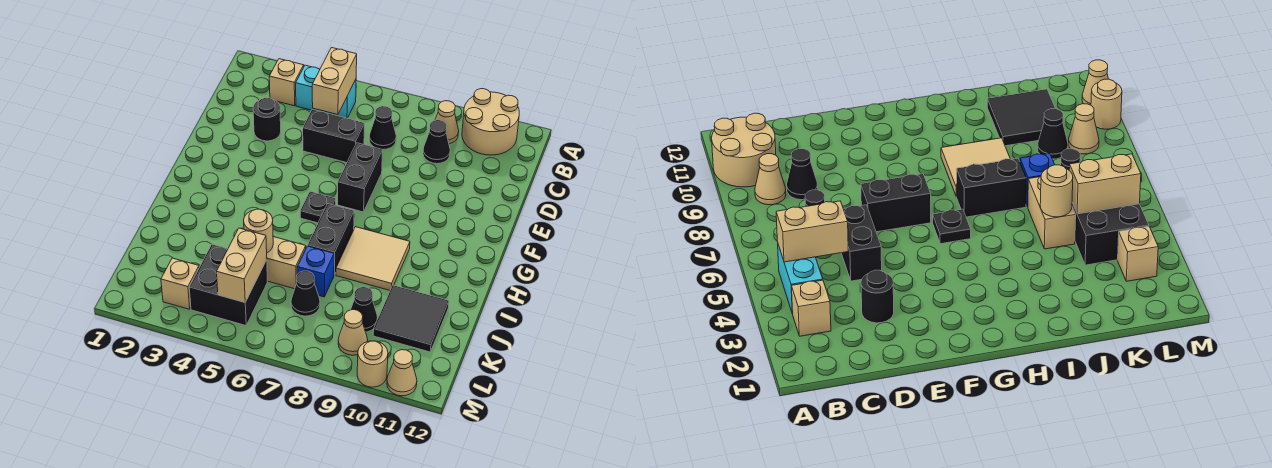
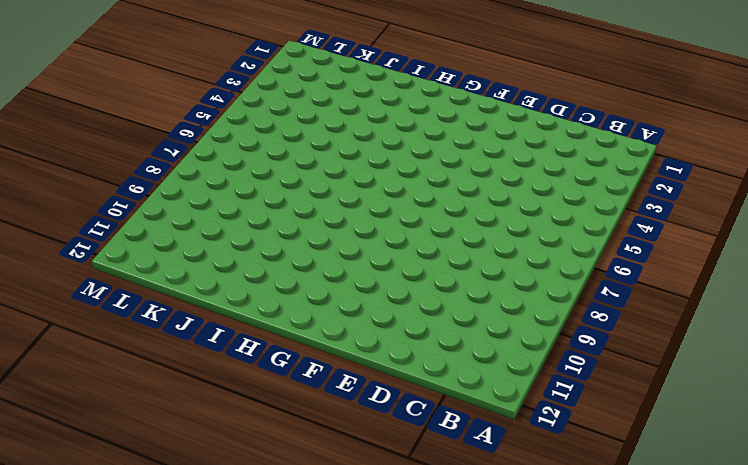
none -> tan round brick A10:B11 level 1
none -> tan brick B3 level 1
none -> cyan brick B4:B5 level 1

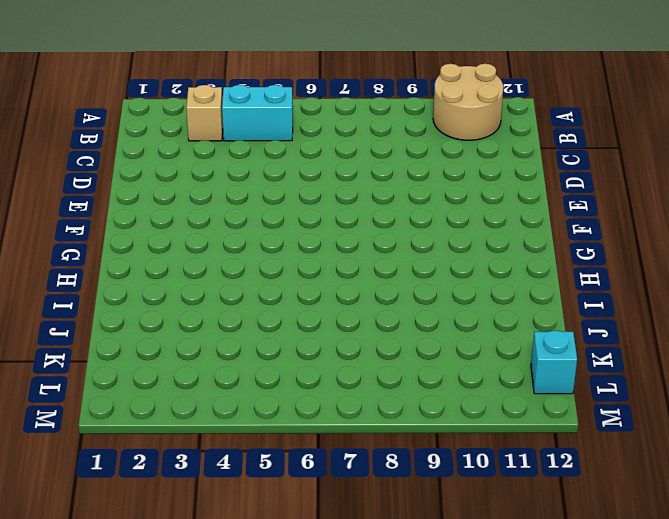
cyan brick L12 level 1 -> none
none -> tan cone B9 level 1
none -> black cone C7 level 1
none -> black cone C9 level 1

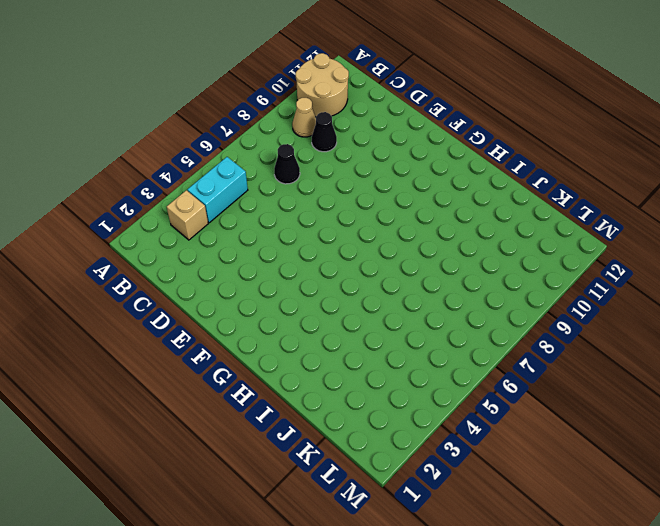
none -> black round brick D3 level 1
none -> black brick D5:D6 level 1
none -> black brick E7:F7 level 1

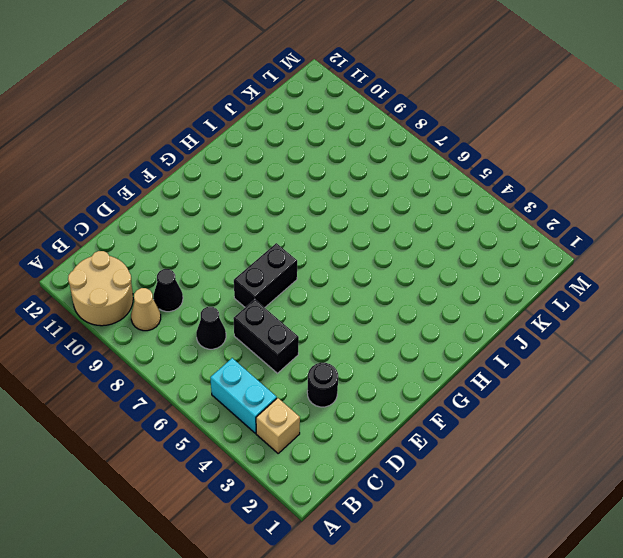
none -> black plate G6 level 1
none -> black brick H7:I7 level 1
none -> tan tile H8:I9 level 1

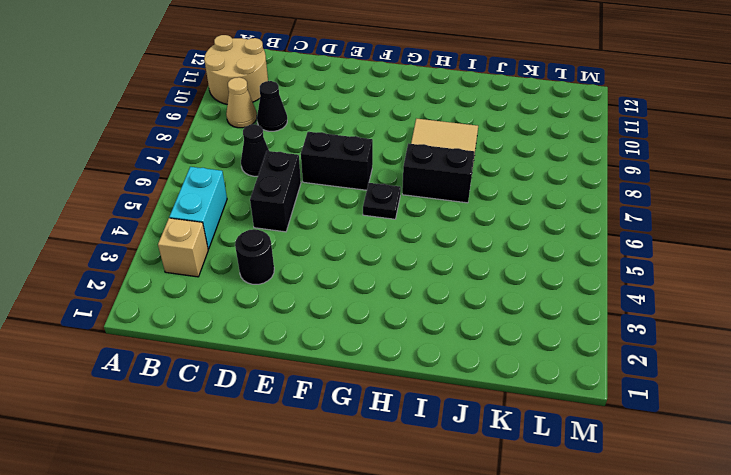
none -> tan brick J5:J6 level 1
none -> blue brick J7 level 1
none -> black tile J10:K11 level 1

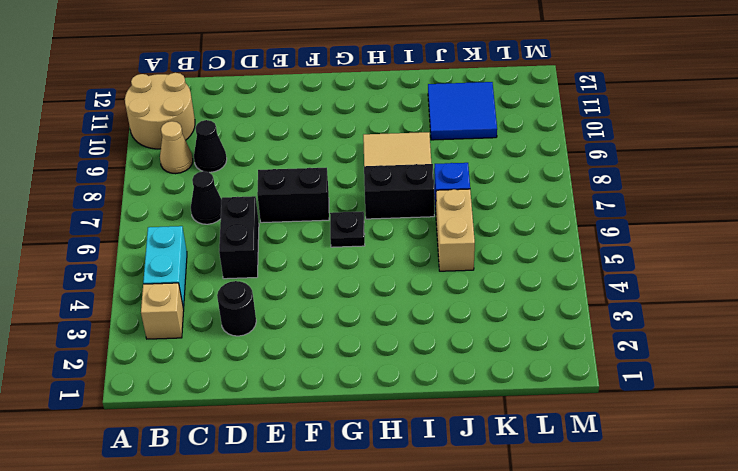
blue tile J10:K11 level 1 -> black tile J10:K11 level 1
none -> black brick K4:L5 level 1
none -> black cone K7 level 1
none -> black cone K9 level 1

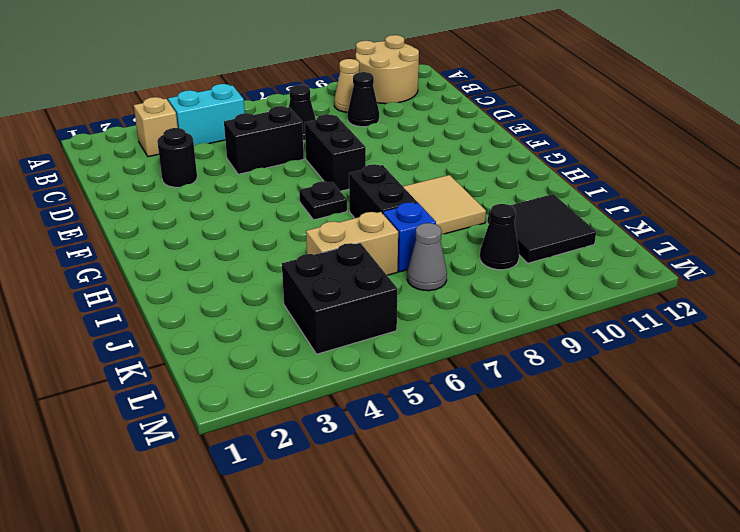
grey cone K7 level 1 -> black cone K7 level 1
none -> tan brick L3 level 1
none -> tan cone L9 level 1
none -> tan round brick M10 level 1

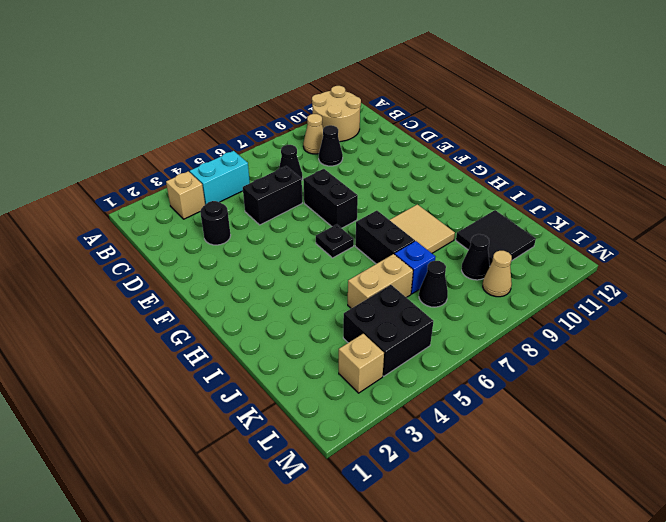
none -> tan round brick M10 level 1
none -> tan cone M11 level 1
none -> tan brick B5:C5 level 2

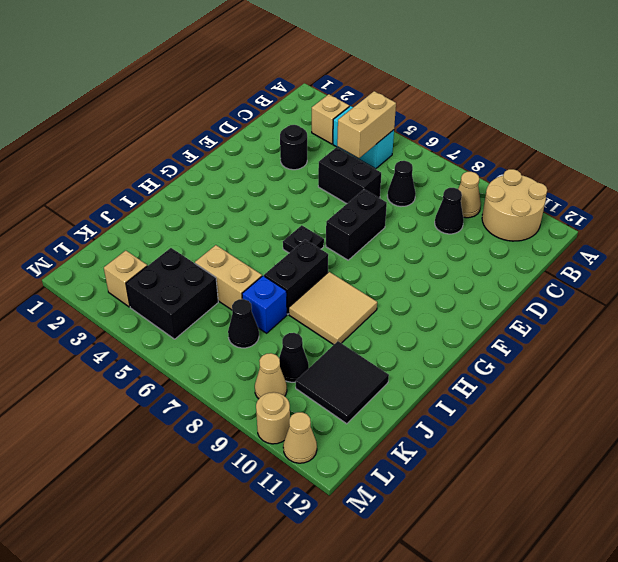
none -> tan round brick J5 level 2
none -> tan brick K5:L5 level 2

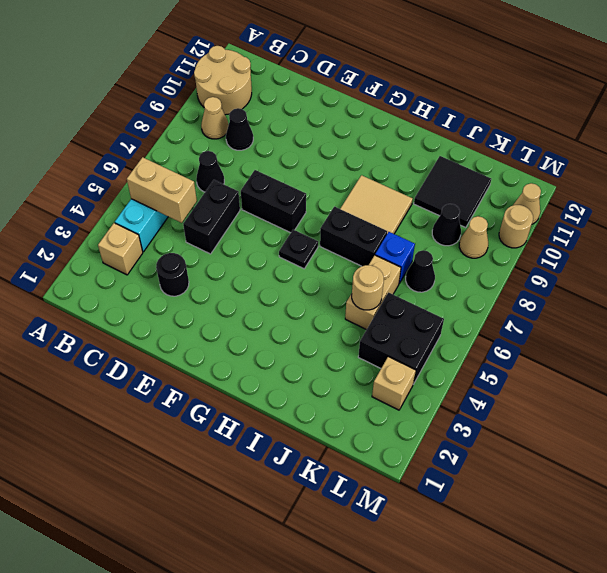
none -> tan brick K5:L5 level 2

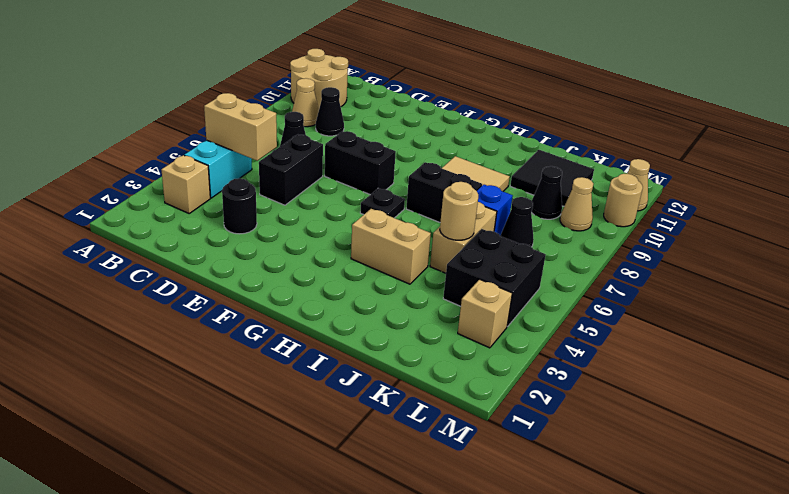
tan brick H4:I4 level 1 -> tan brick K5:L5 level 2

